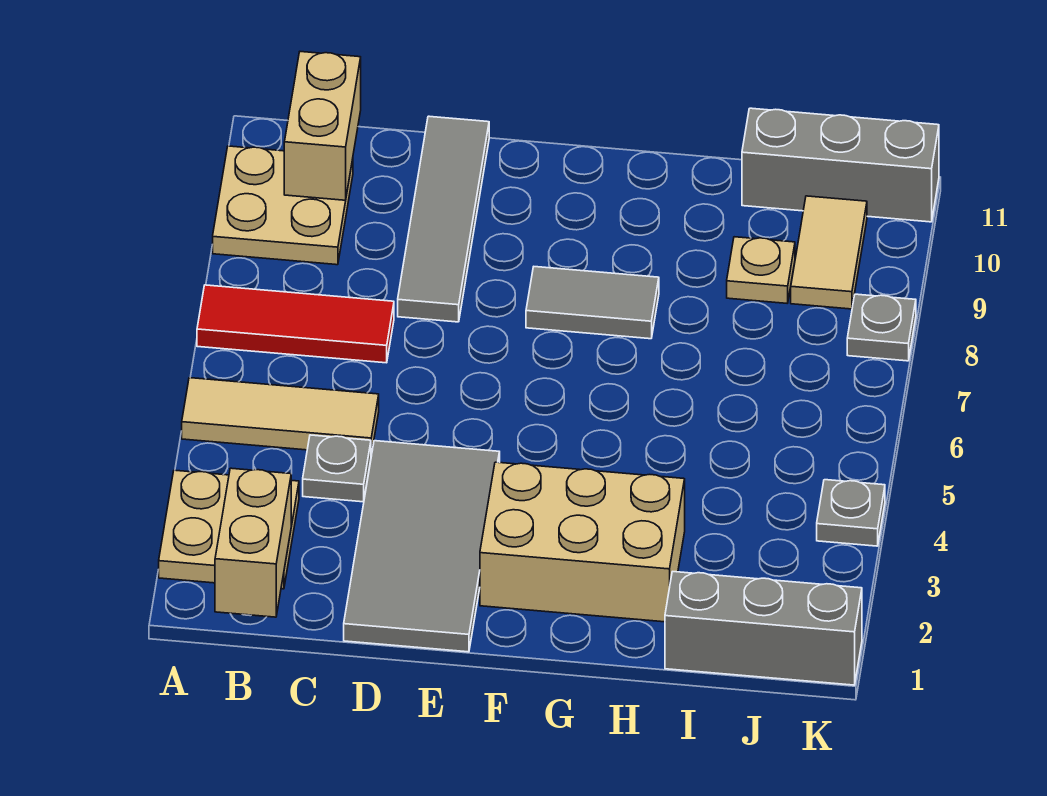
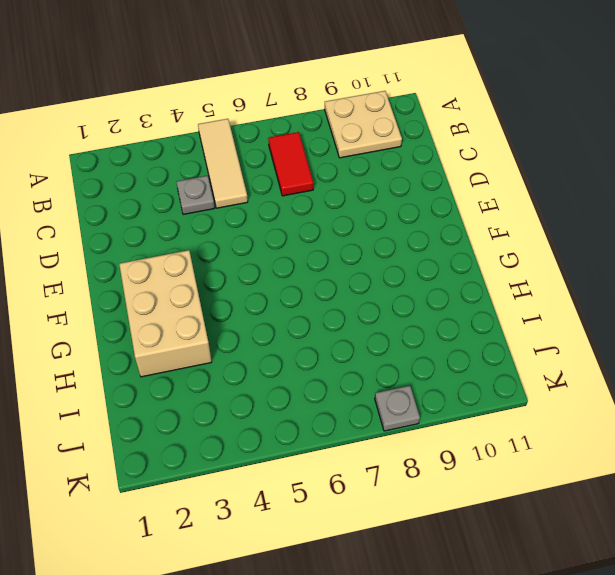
red tile B7:C7 level 1 -> red tile A7:C7 level 1
none -> tan plate A2:B3 level 1
none -> grey tile D1:E4 level 1
none -> grey tile D8:D11 level 1

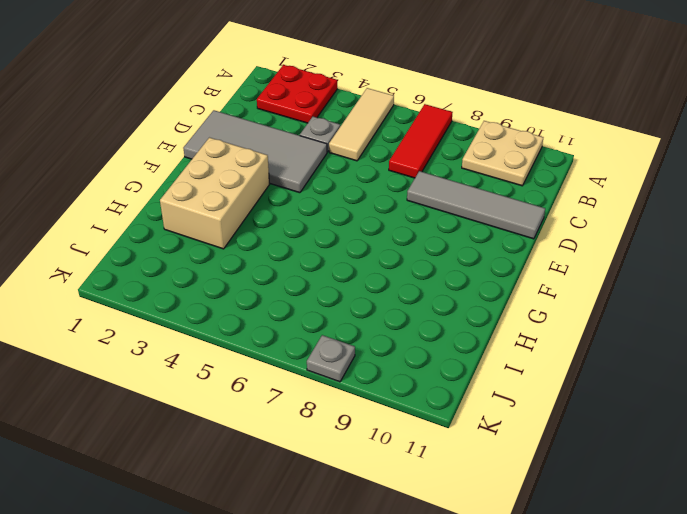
red plate A2:B3 level 1 -> tan plate A2:B3 level 1
none -> grey tile F8:G8 level 1
none -> grey brick I1:K1 level 1
none -> tan plate I9 level 1

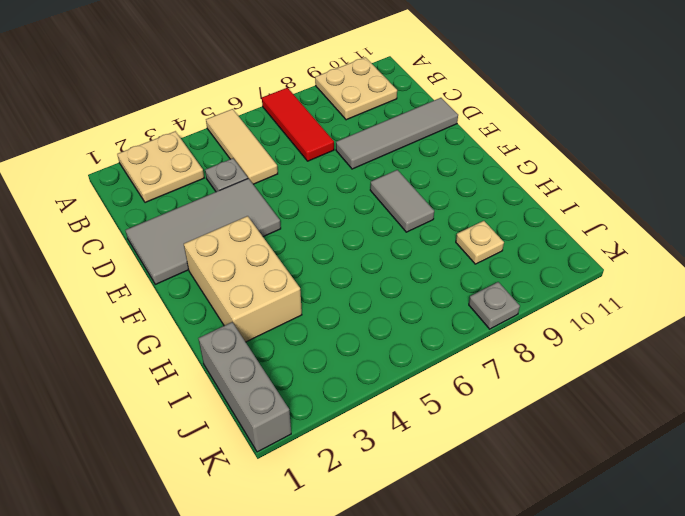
none -> grey brick I11:K11 level 1
none -> tan tile J9:J10 level 1
none -> grey plate K4 level 1

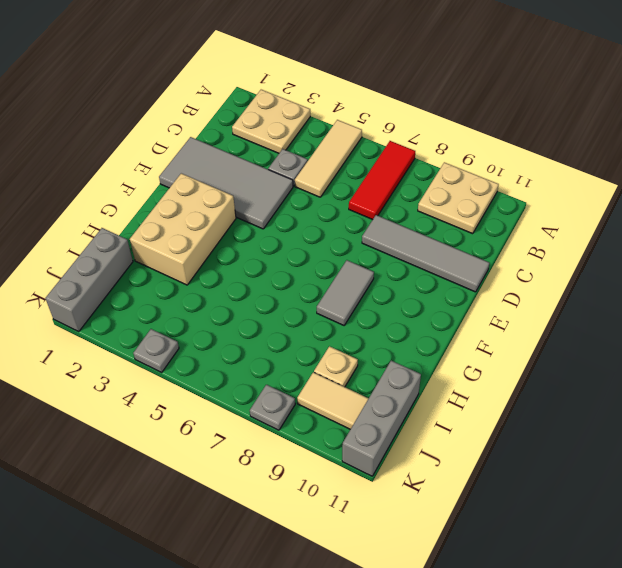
none -> tan brick B1:B2 level 2
none -> tan brick B10:B11 level 2

